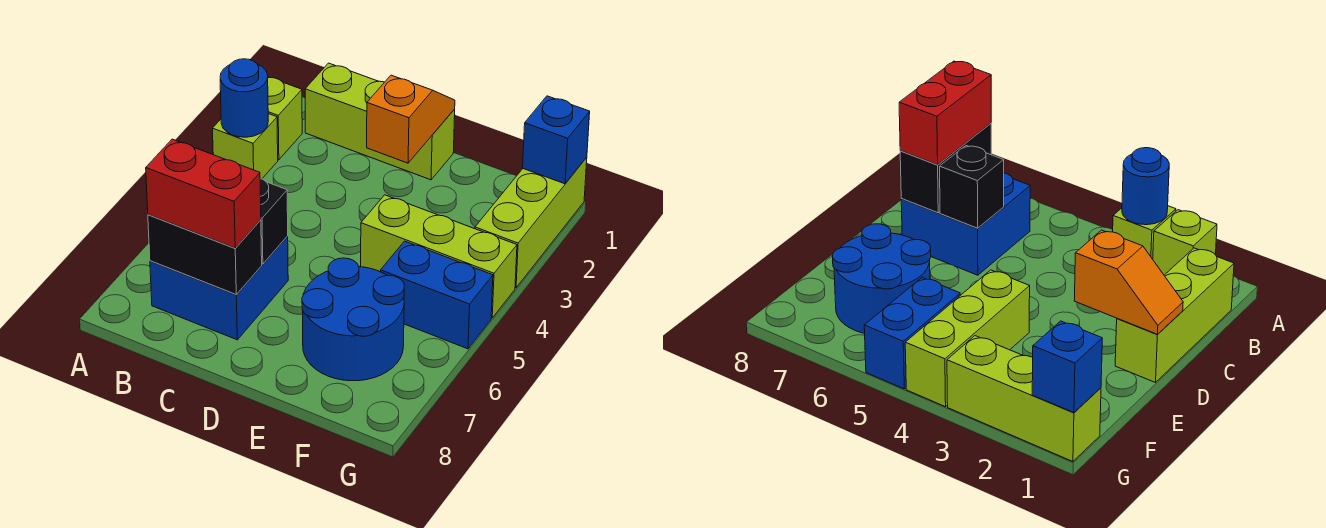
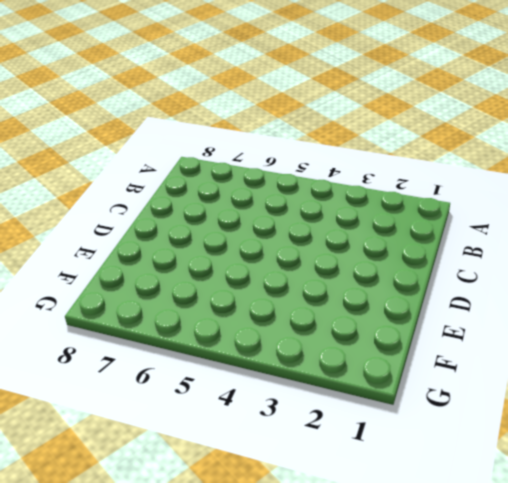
none -> lime brick A2 level 1
none -> lime brick A3 level 1
none -> lime brick B1:D1 level 1

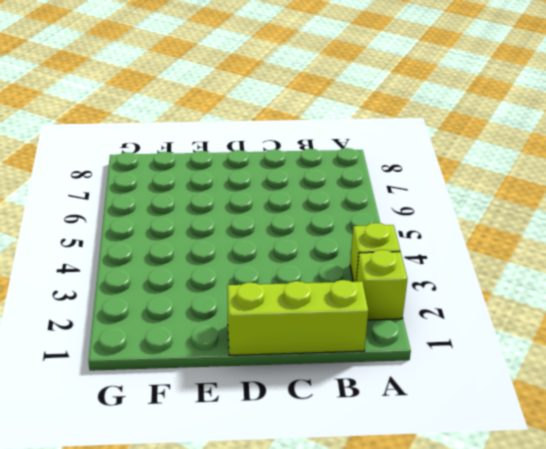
none -> blue brick B6:C7 level 1
none -> lime brick E4:G4 level 1
none -> blue round brick E6:F7 level 1

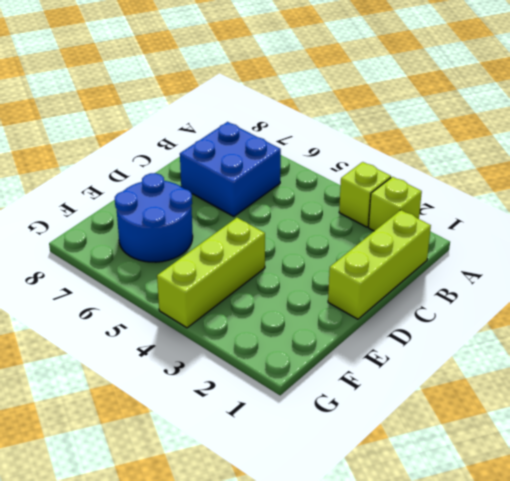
none -> blue brick F5:G5 level 1
none -> lime brick G1:G3 level 1
none -> blue round brick A3 level 2

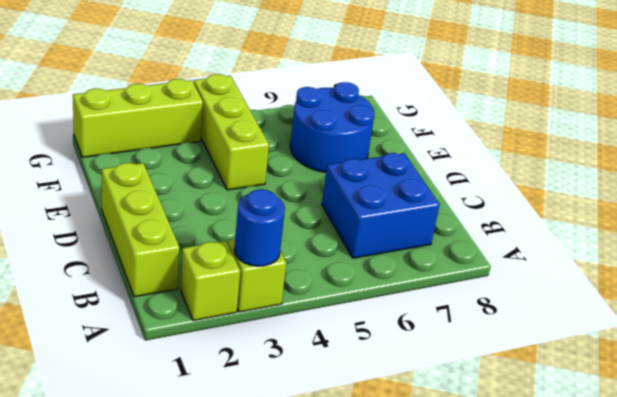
none -> blue brick F5:G5 level 1
none -> black brick B7:C7 level 2
none -> black brick C6 level 2

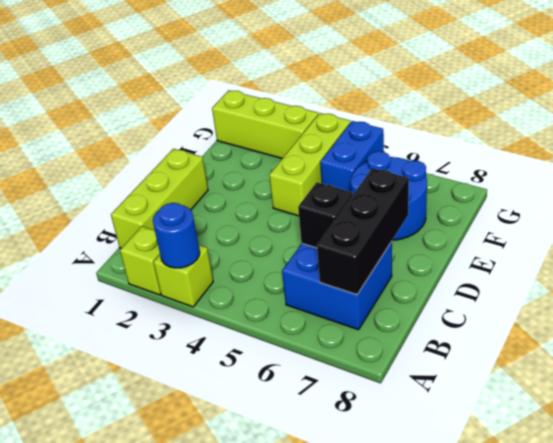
black brick B7:D7 level 2 -> black brick B7:C7 level 2
none -> orange slope D1:D2 level 2 top 2
none -> blue brick G1 level 2
none -> red brick B7:C7 level 3

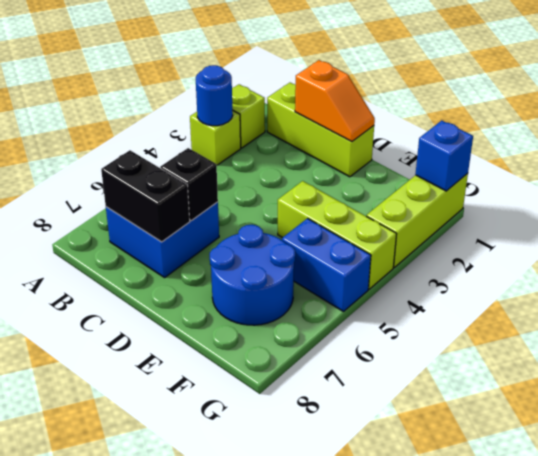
orange slope C1:D1 level 2 top C -> orange slope D1:D2 level 2 top 2
none -> red brick B7:C7 level 3

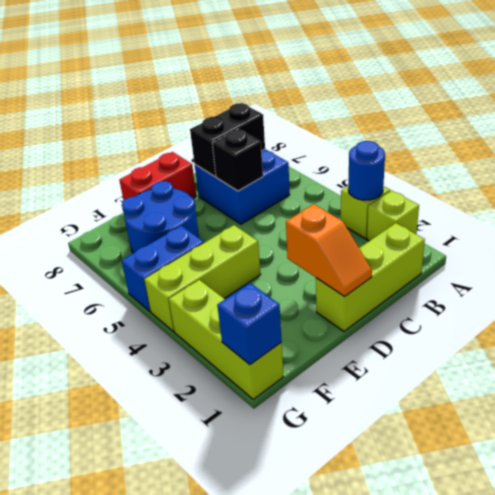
red brick D8:E8 level 1 -> red brick B7:C7 level 3

